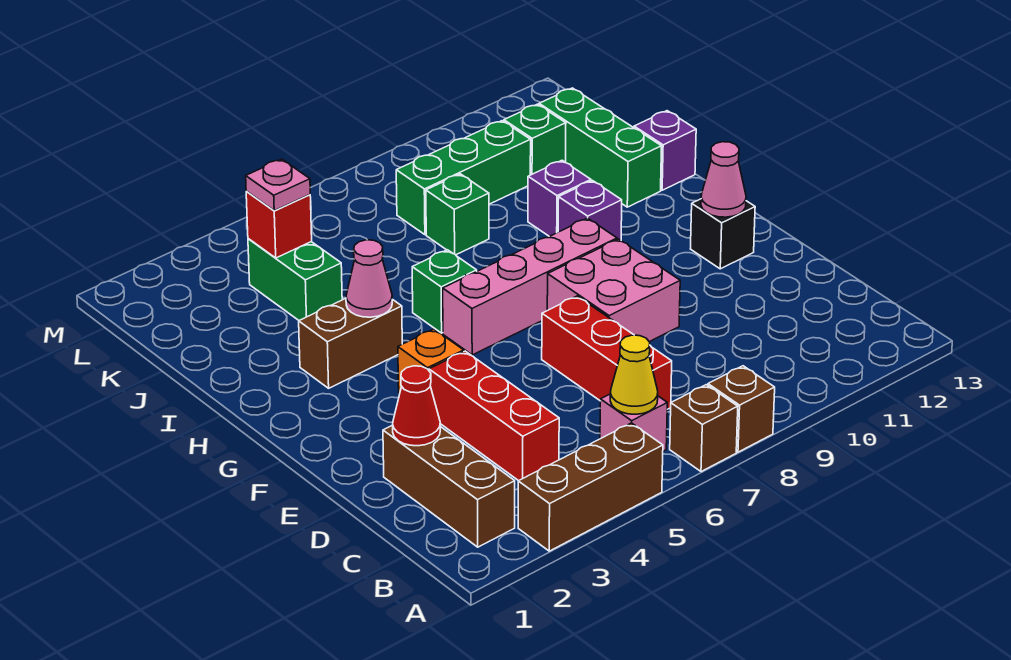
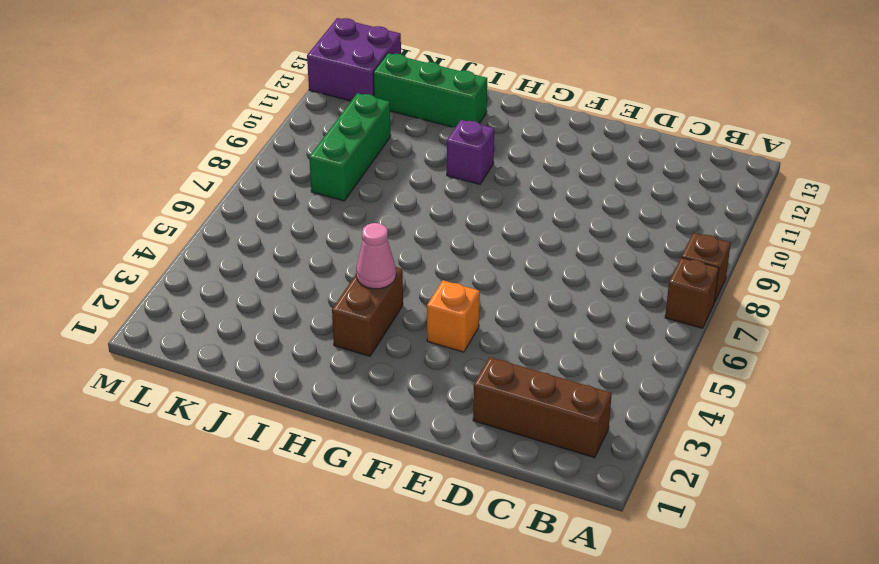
purple brick L12:M13 level 1 -> none
none -> brown brick A3:A5 level 1
none -> pink brick B6 level 1
none -> red brick C4:E4 level 1

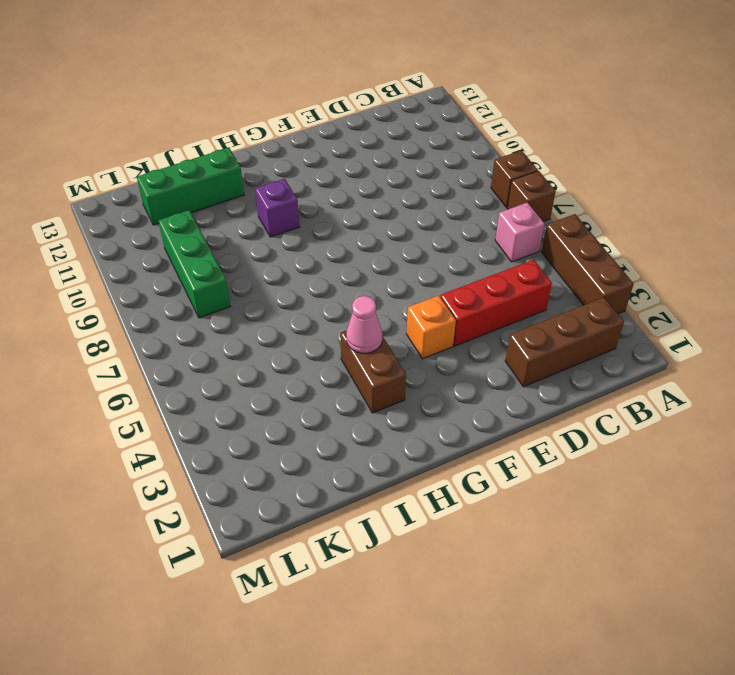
none -> red brick C7:E7 level 1
none -> pink brick E8:F9 level 1
none -> black brick F12 level 1

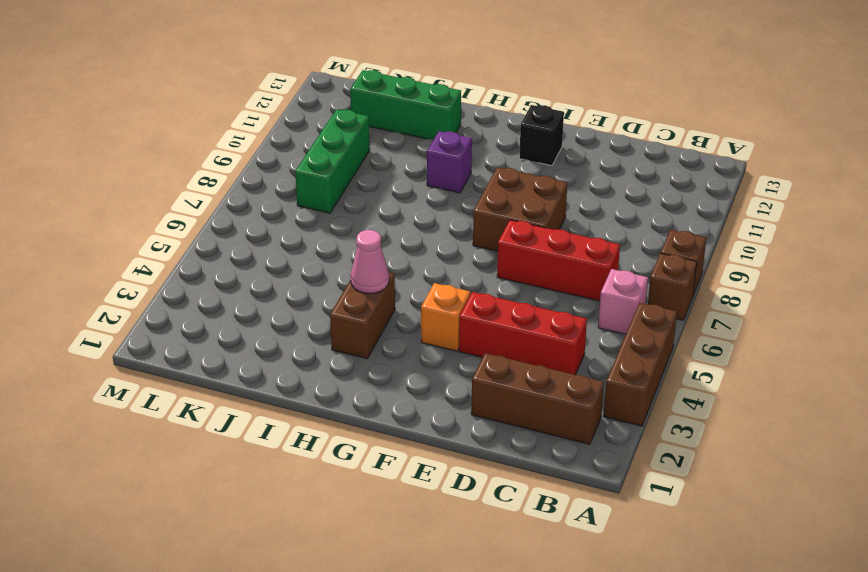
brown brick E8:F9 level 1 -> pink brick E8:F9 level 1
none -> pink brick G6:G9 level 1
none -> green brick H6 level 1
none -> purple brick I10 level 1

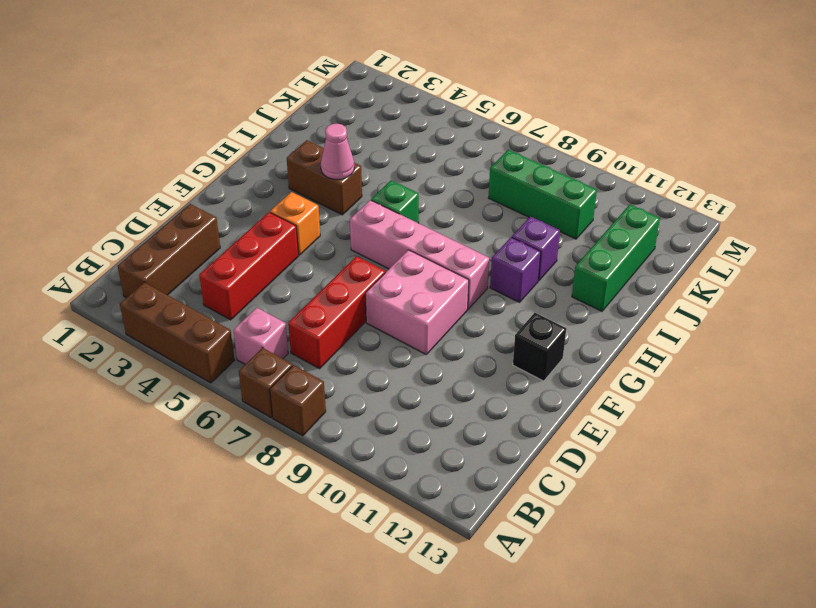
none -> purple brick I13 level 1
none -> green brick J4:K4 level 1
none -> green brick J8 level 1

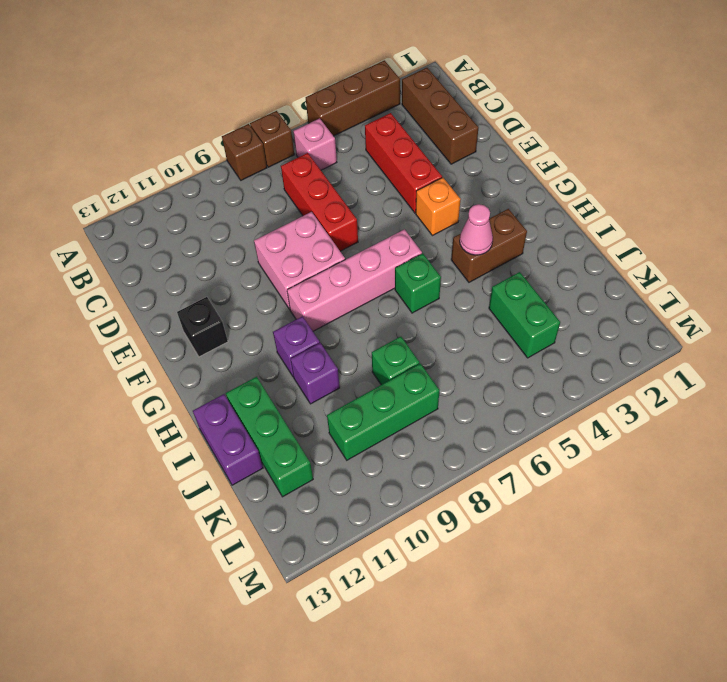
purple brick I13:J13 level 1 -> purple brick I13 level 1
none -> green brick K11 level 1
none -> yellow cone B6 level 2
none -> red cone D2 level 2

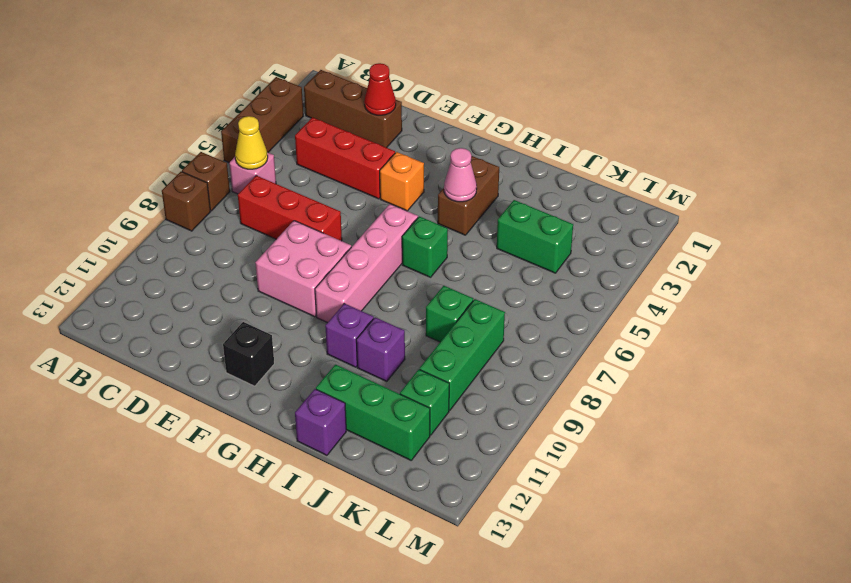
none -> pink cone F12 level 2
none -> red brick K4 level 2
none -> pink plate K4 level 3

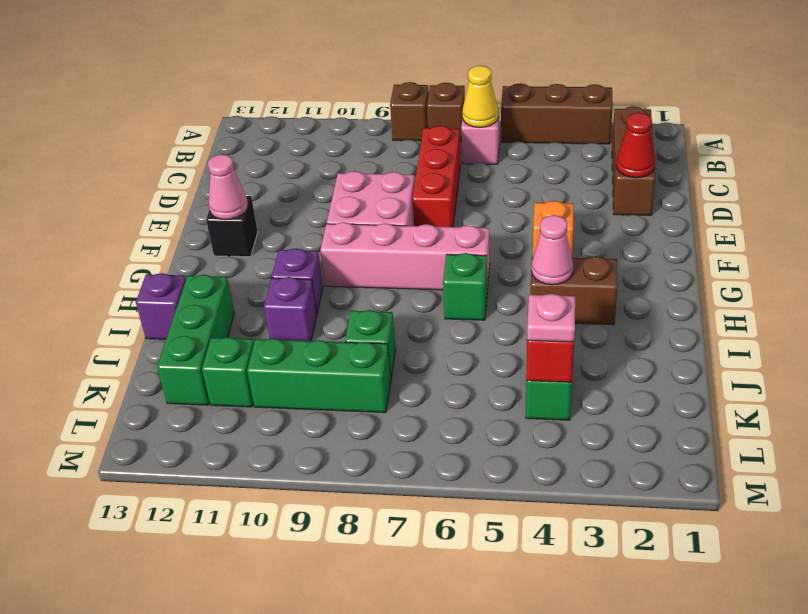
none -> red brick C4:E4 level 1

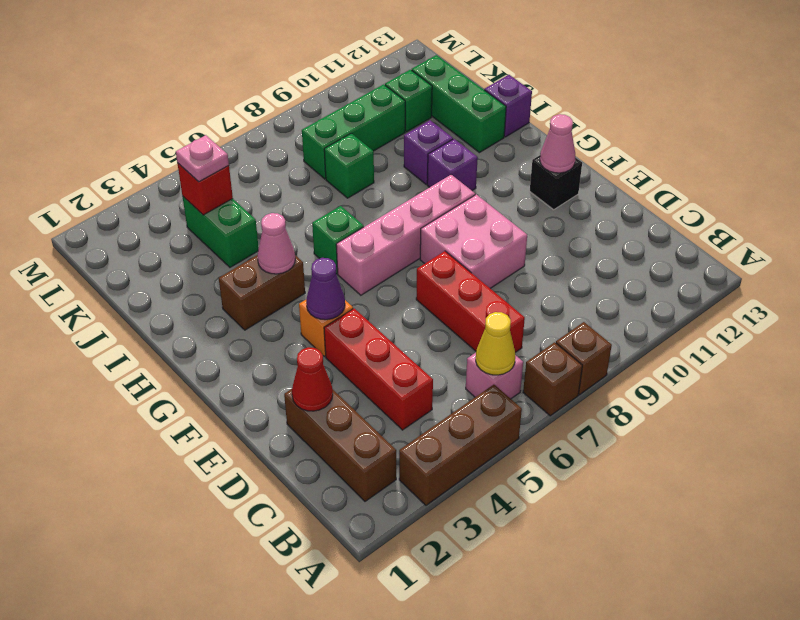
purple cone F4 level 2 -> none

